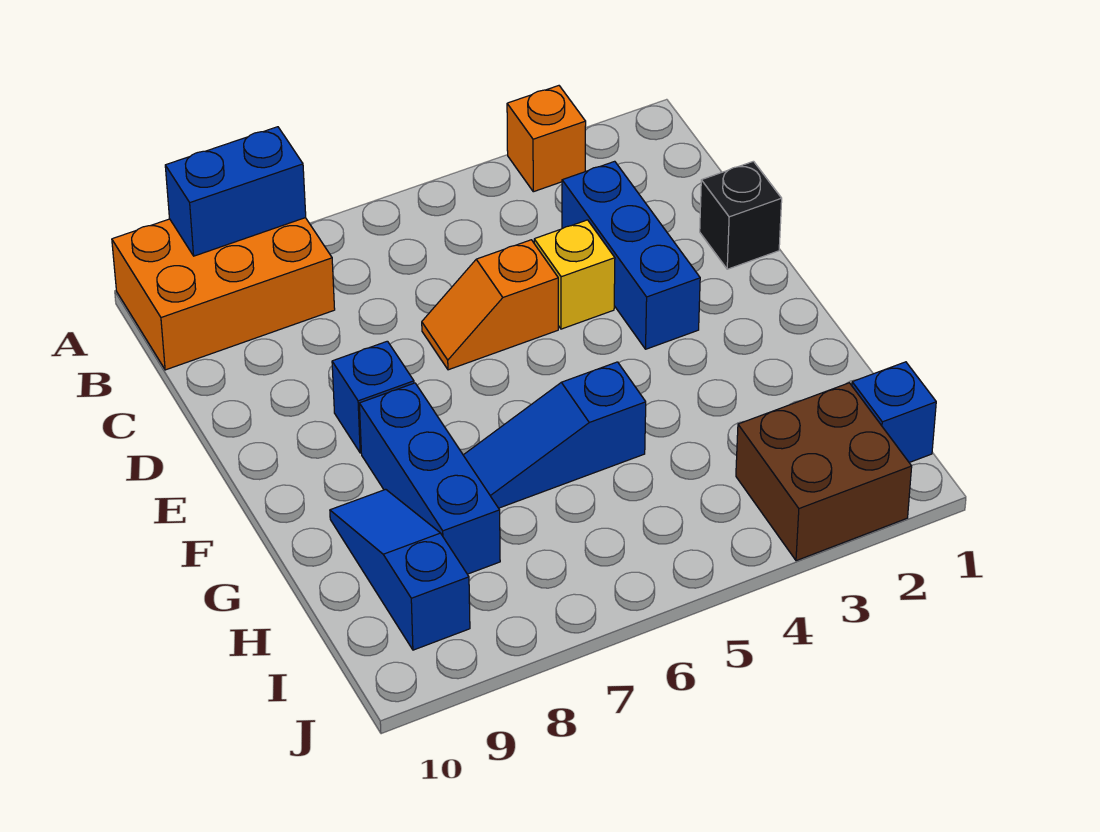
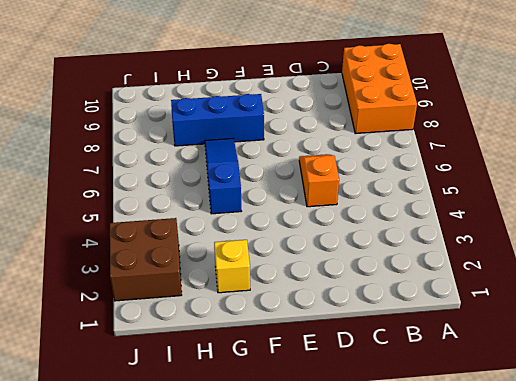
yellow brick G2 level 1 -> yellow brick D4 level 1
none -> orange brick A3 level 1
none -> blue brick C3:E3 level 1
none -> black brick D1 level 1

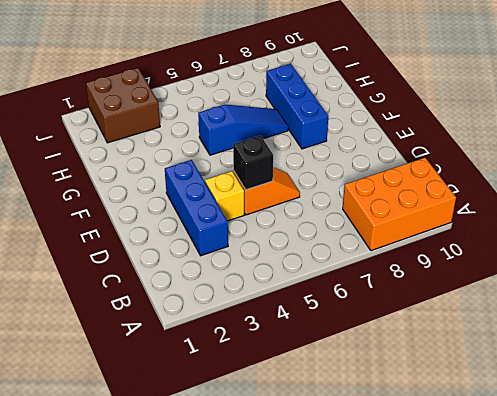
black brick D5 level 2 -> black brick D1 level 1
none -> orange brick A3 level 1
none -> blue brick E8 level 1
none -> blue slope G9:I9 level 1 top I

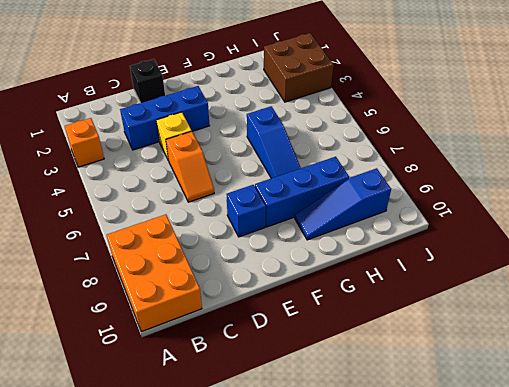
none -> blue brick I1 level 1
none -> blue brick A8:A9 level 2

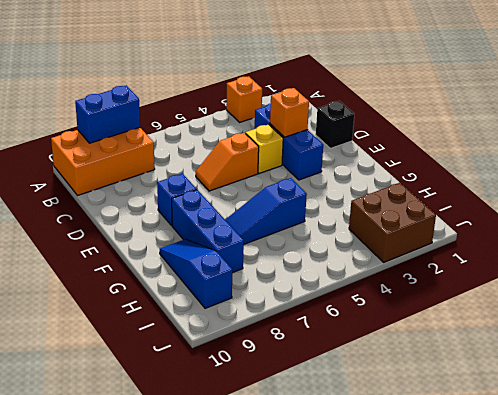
orange brick D3 level 2 -> none
none -> blue brick I1 level 1

